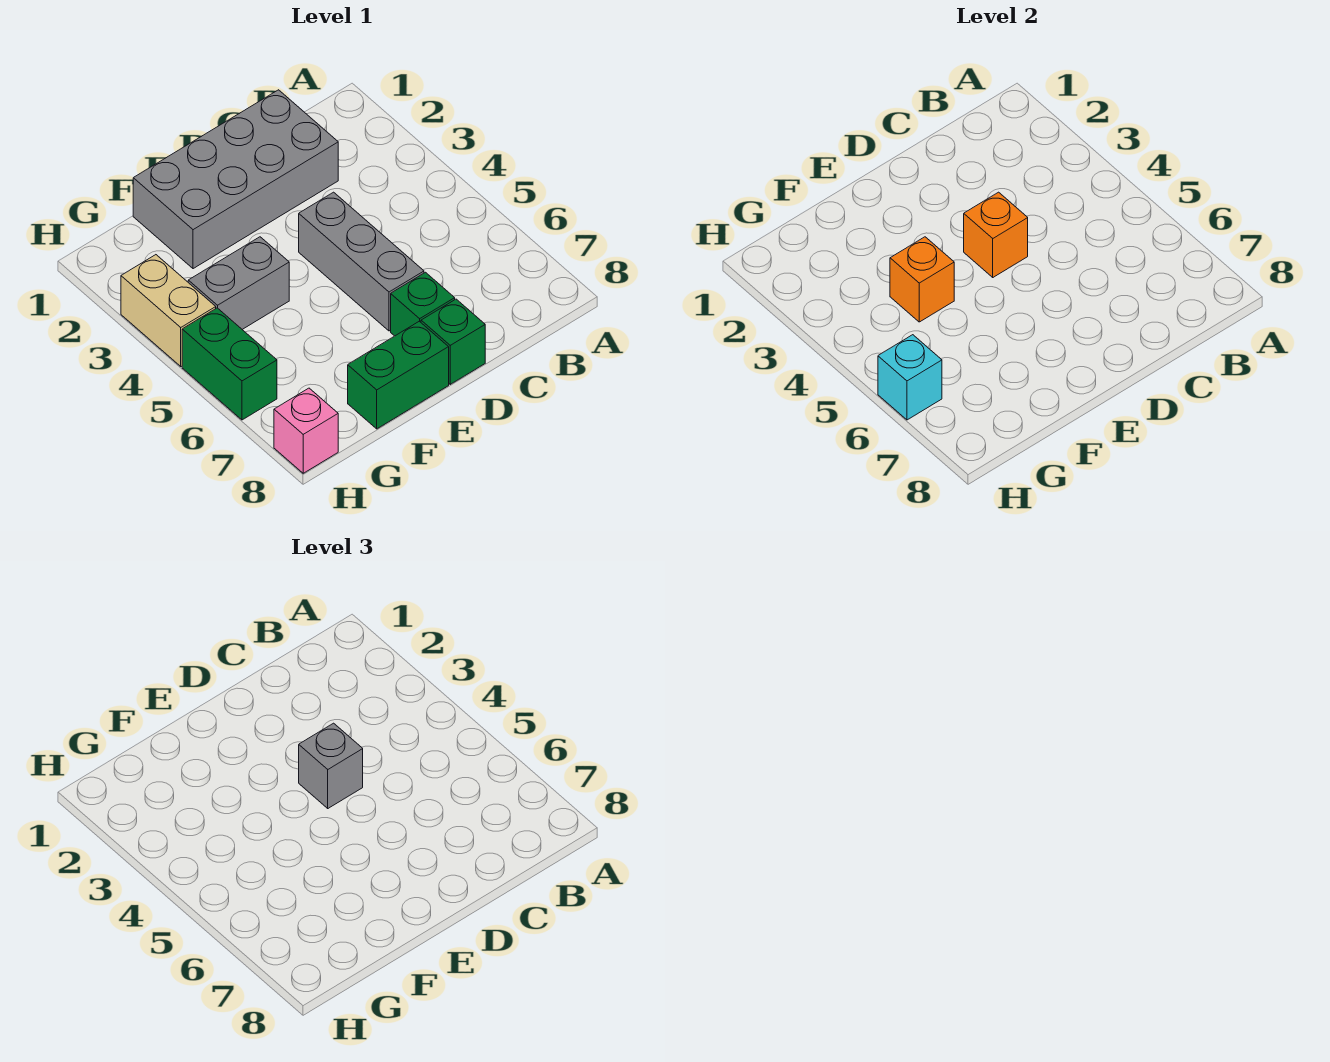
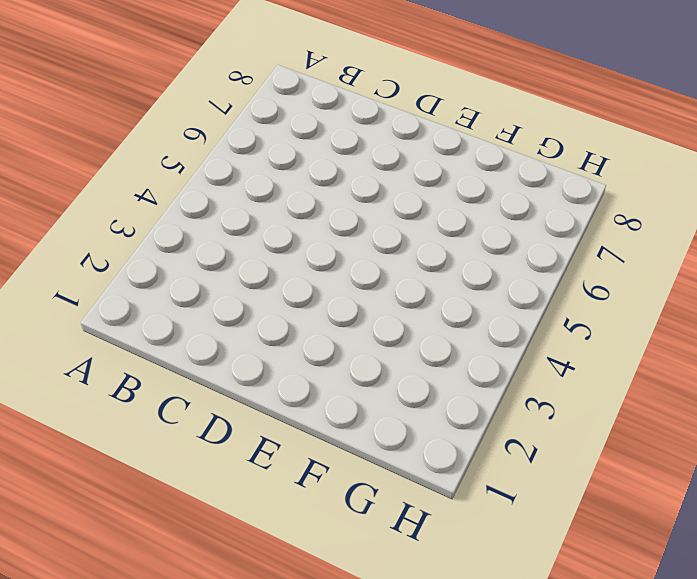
none -> grey brick C1:F2 level 1
none -> grey brick D4:D6 level 1
none -> green brick D7 level 1

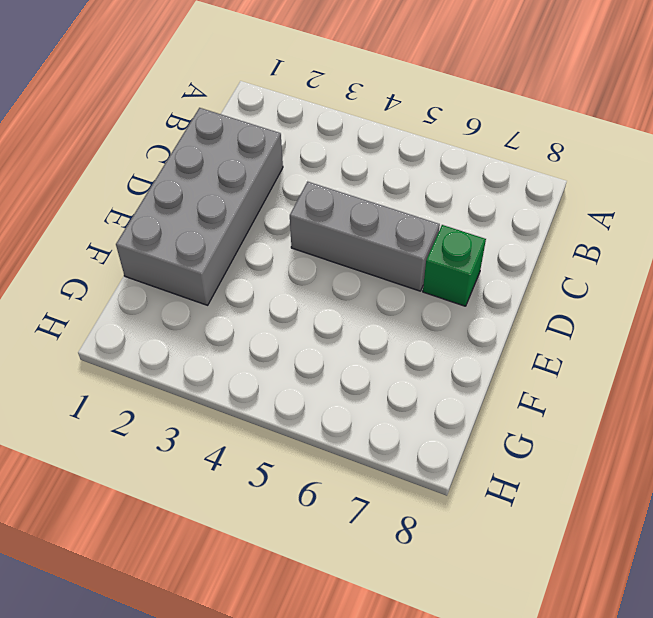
none -> green brick D8 level 1
none -> green brick E8:F8 level 1
none -> grey brick F4:G4 level 1

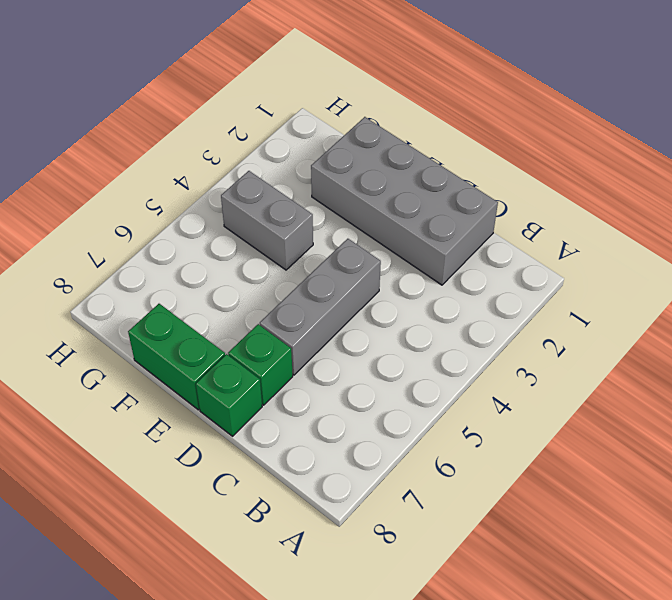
none -> tan brick H3:H4 level 1
none -> green brick H5:H6 level 1
none -> pink brick H8 level 1

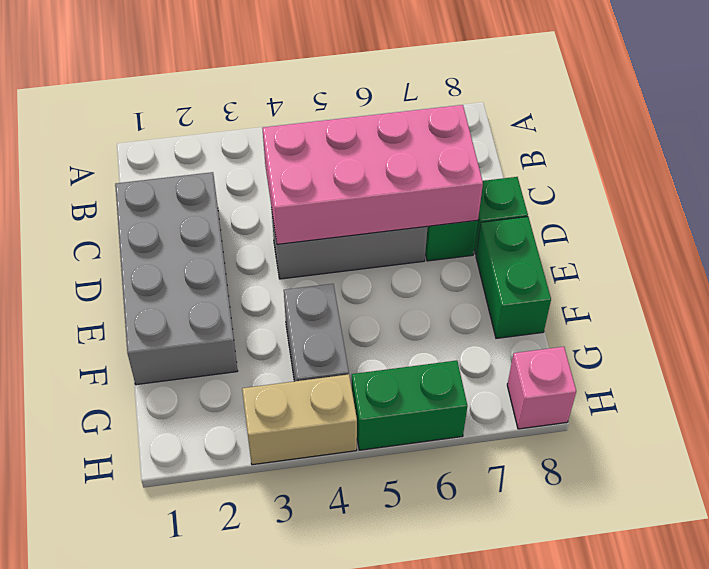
pink brick C4:D7 level 2 -> orange brick D4 level 2
none -> orange brick F4 level 2
none -> cyan brick H6 level 2
none -> grey brick D4 level 3

